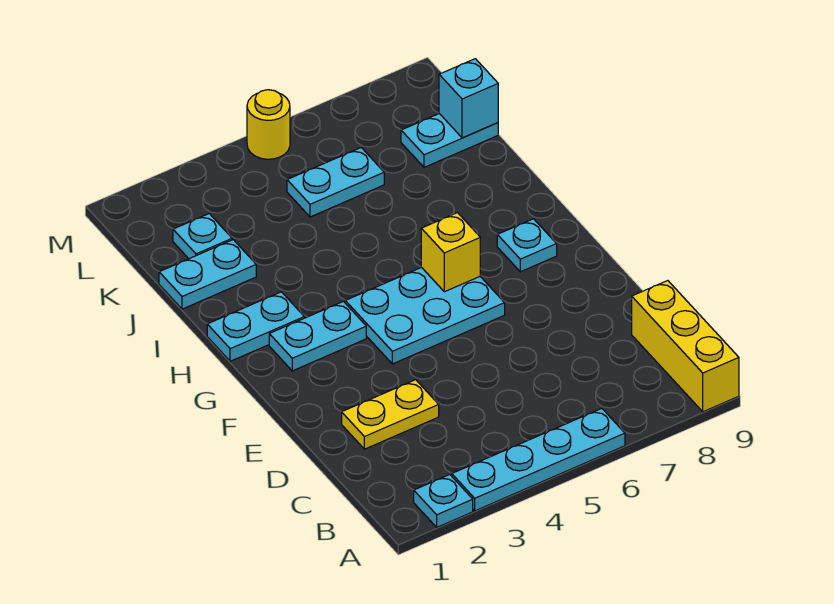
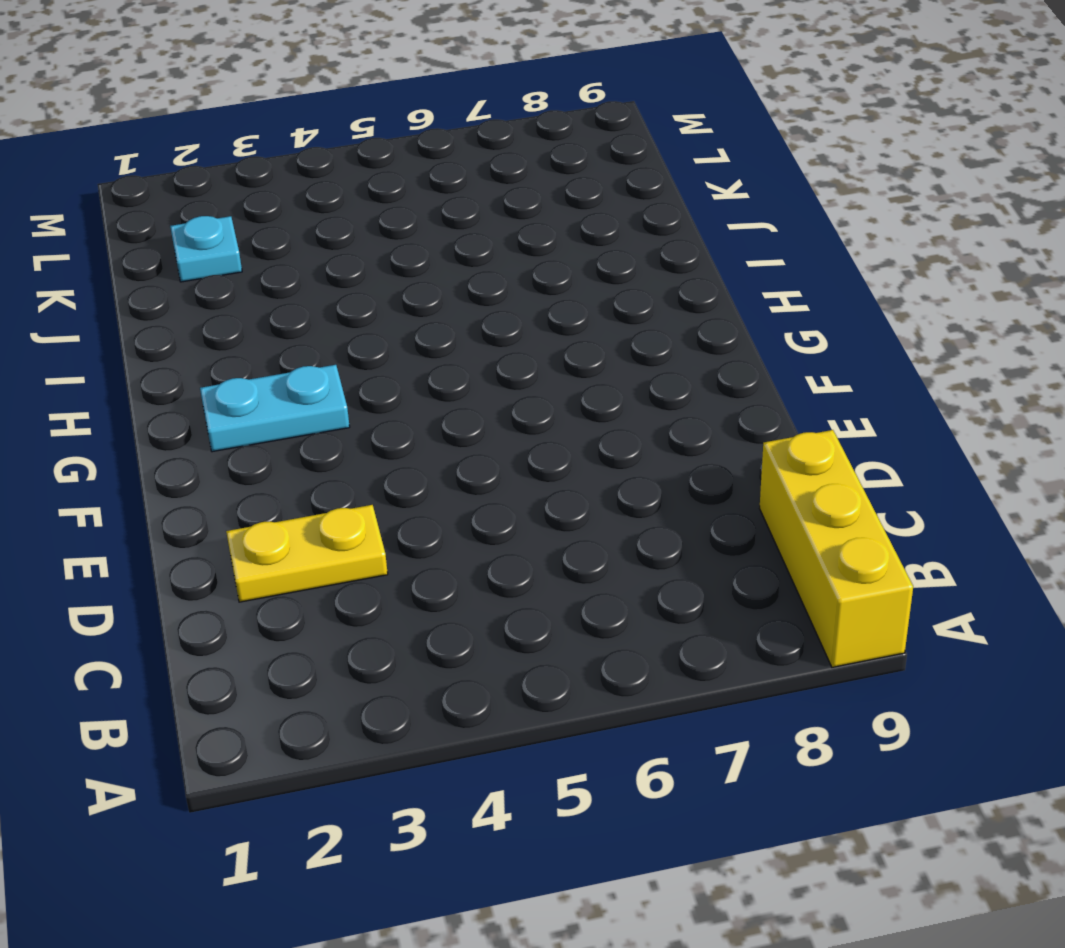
none -> cyan plate A2 level 1
none -> cyan plate A3:A6 level 1
none -> cyan plate F4:G6 level 1

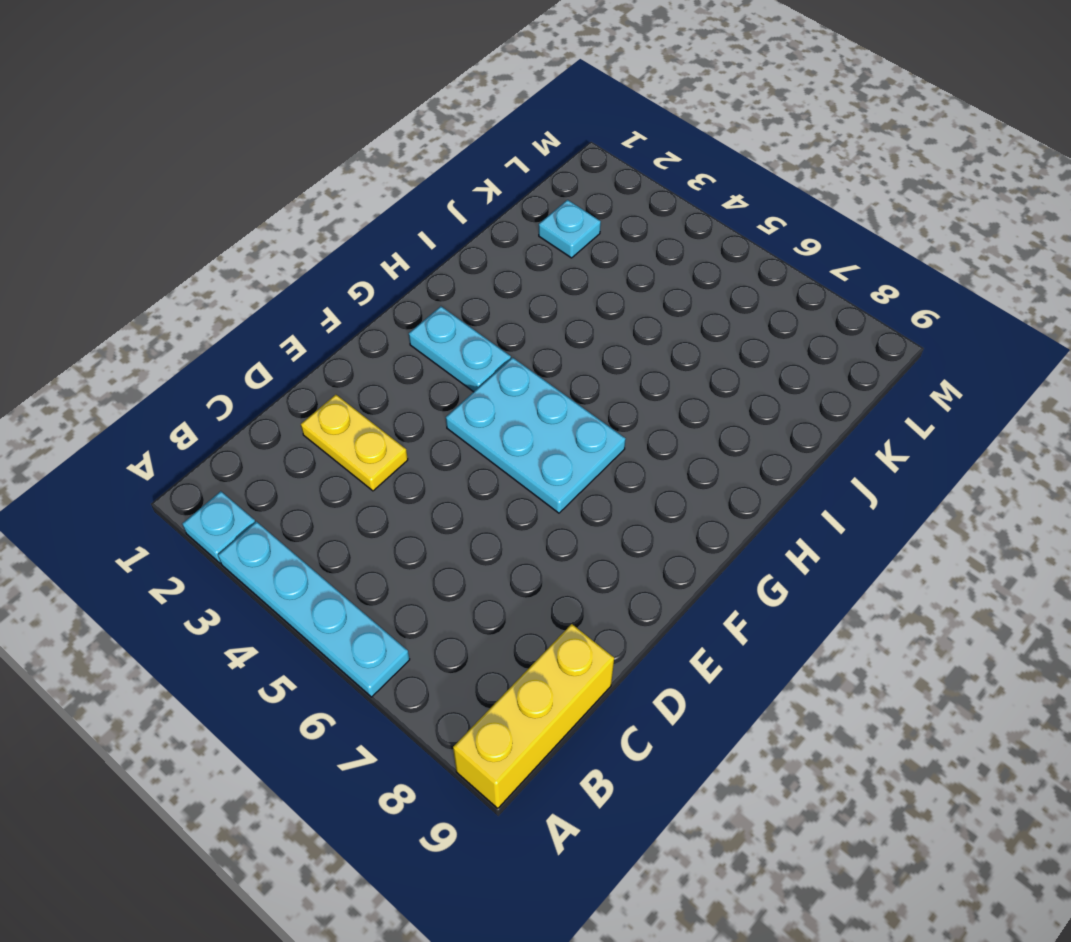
none -> cyan plate G8 level 1
none -> cyan plate H1:H2 level 1
none -> cyan plate J1:J2 level 1

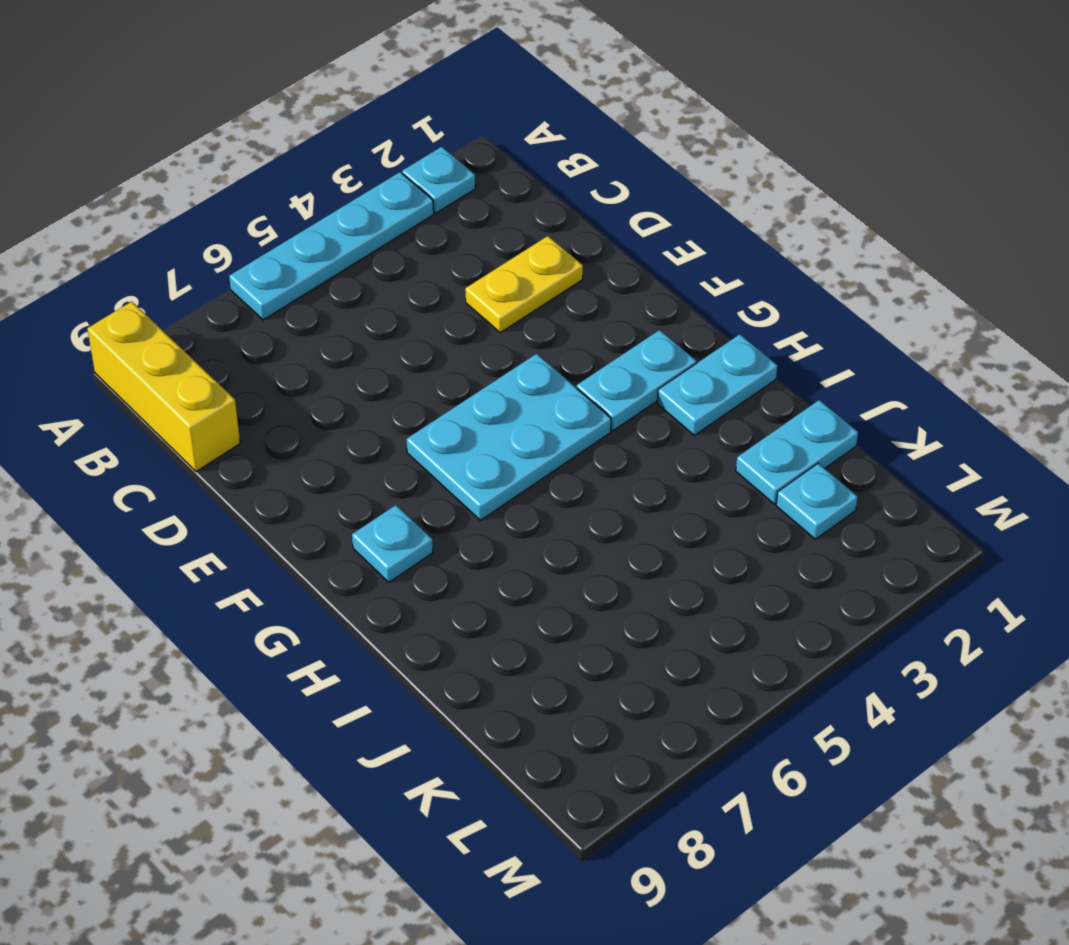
none -> cyan plate K5:K6 level 1
none -> cyan plate K8:K9 level 1
none -> yellow round brick M5 level 1

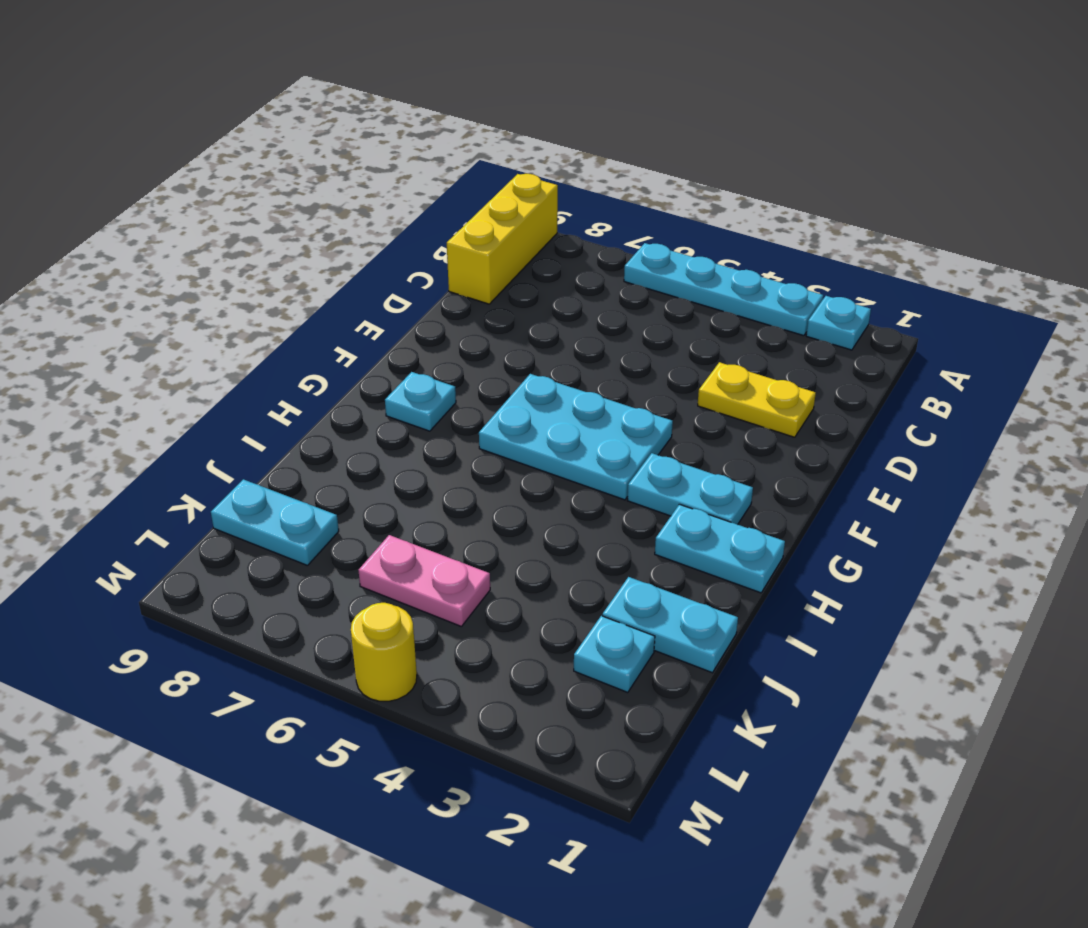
pink plate K5:K6 level 1 -> cyan plate K5:K6 level 1
none -> yellow brick G6 level 2
none -> cyan brick K9 level 2

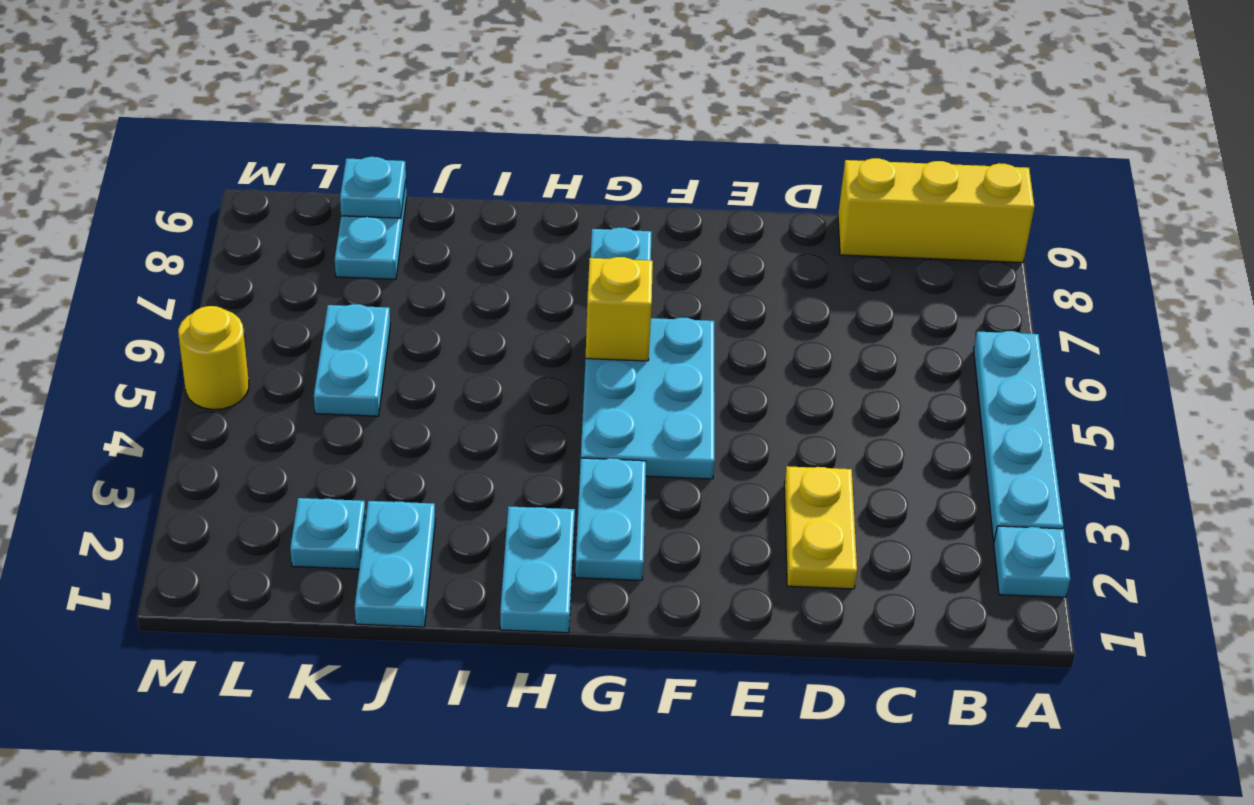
cyan plate K9 level 2 -> cyan brick K9 level 2

